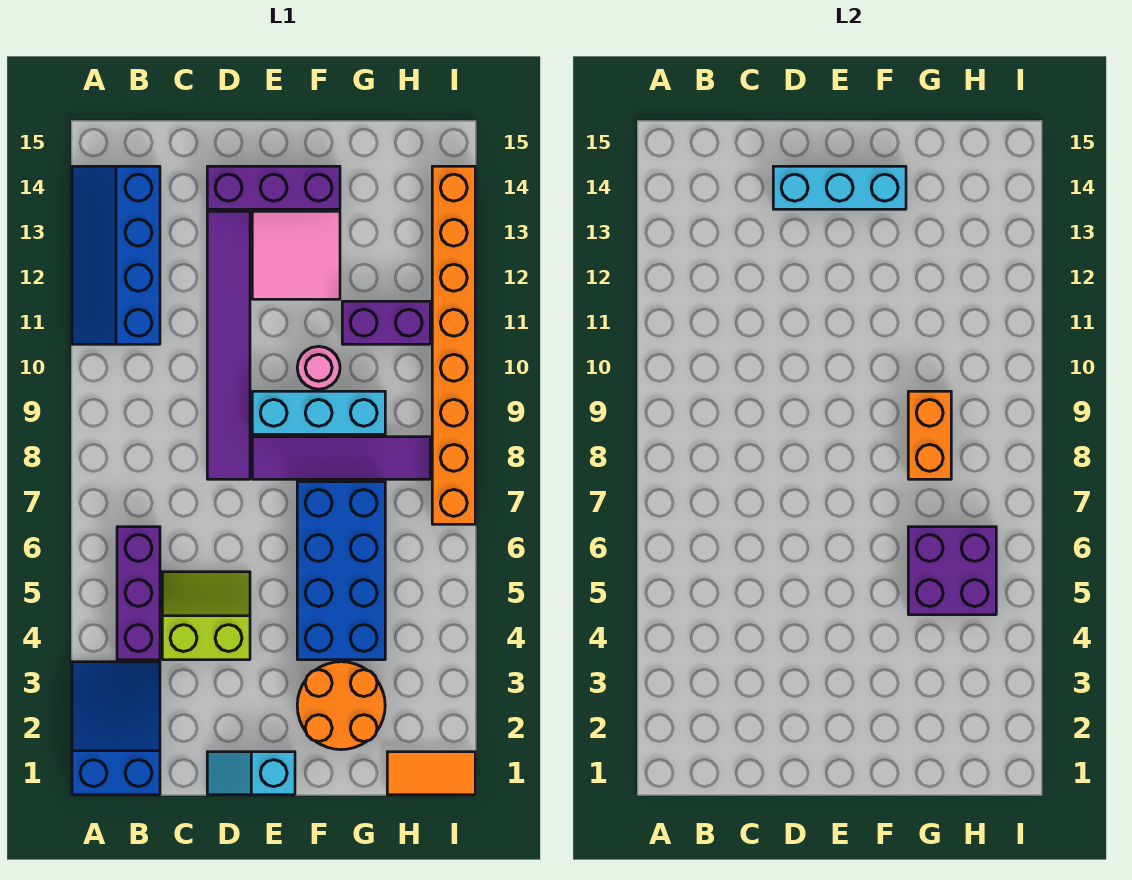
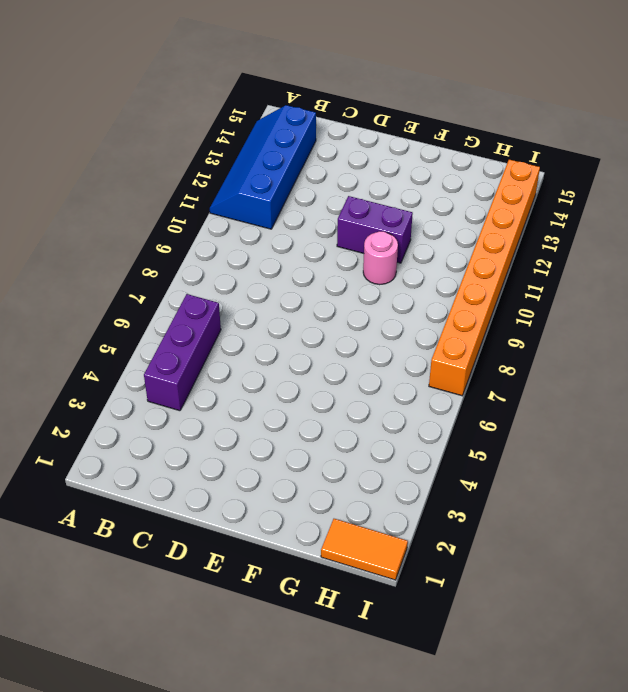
purple brick E11:F11 level 1 -> purple brick G11:H11 level 1
none -> blue slope A1:B3 level 1 top 1
none -> lime slope C4:D5 level 1 top 4
none -> cyan slope D1:E1 level 1 top E

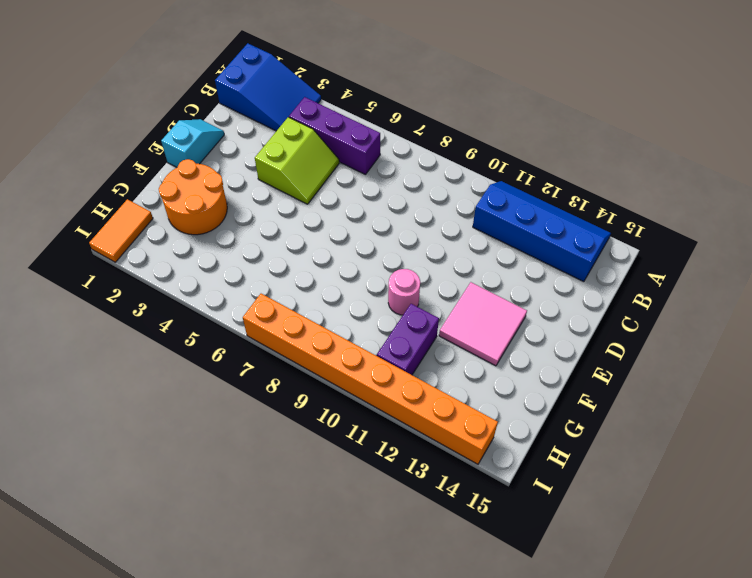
none -> purple tile D8:D13 level 1
none -> purple brick D14:F14 level 1
none -> purple tile E8:H8 level 1

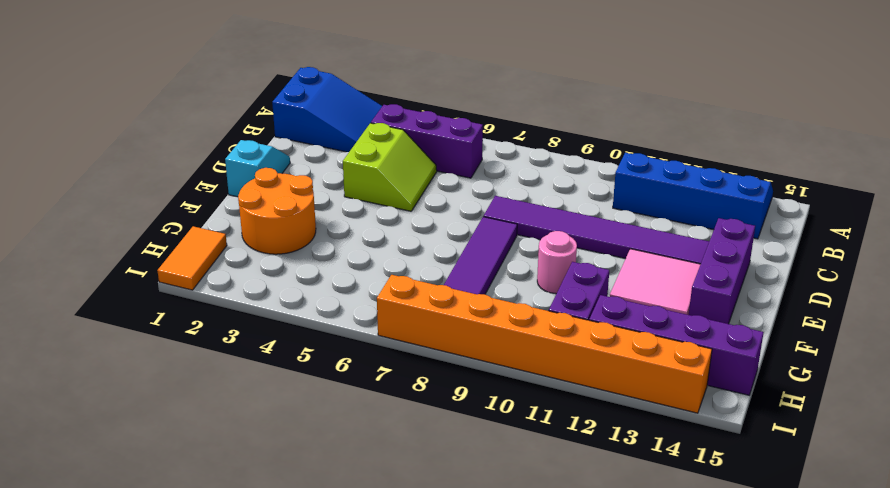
purple brick H12:H15 level 1 -> none
none -> cyan brick E9:G9 level 1
none -> blue brick F4:G7 level 1
none -> cyan brick D14:F14 level 2

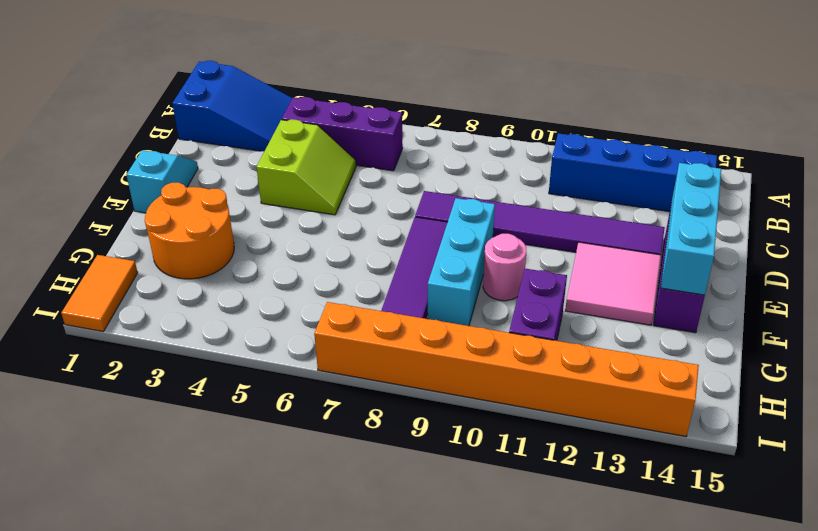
none -> blue brick F4:G7 level 1
none -> purple brick G5:H6 level 2
none -> orange brick G8:G9 level 2

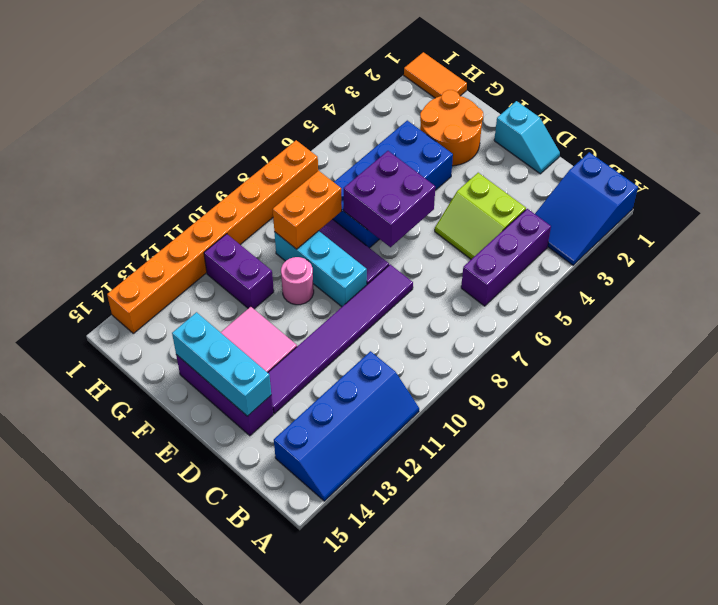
purple brick E6:F7 level 2 -> purple brick G5:H6 level 2

